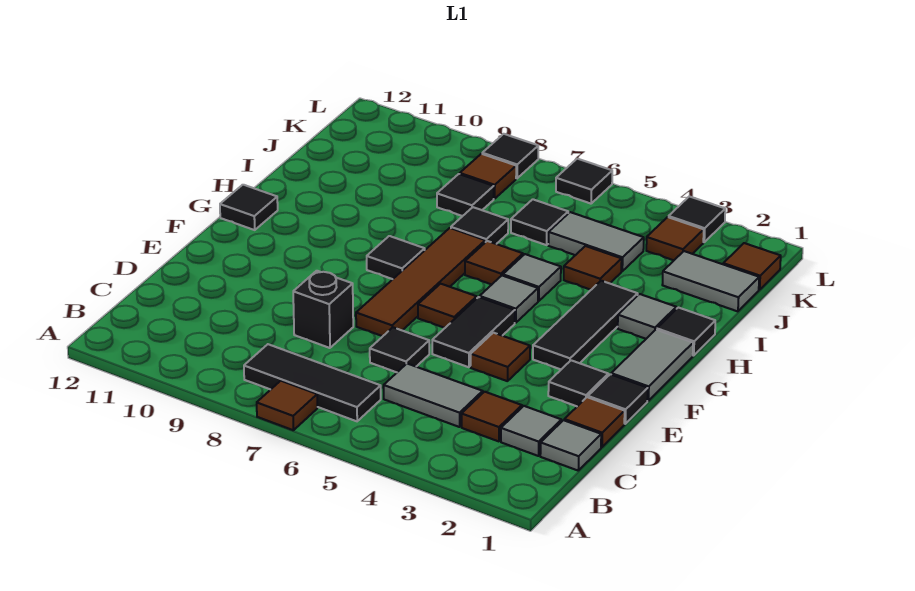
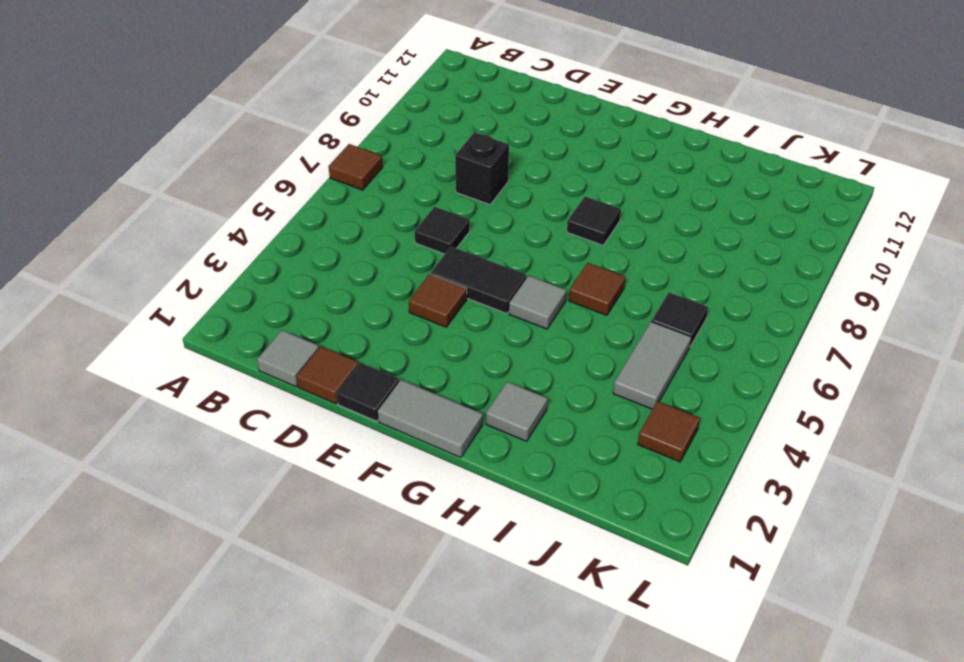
none -> black tile B6:B8 level 1
none -> grey tile C2 level 1
none -> brown tile C3 level 1
none -> grey tile C4:C5 level 1

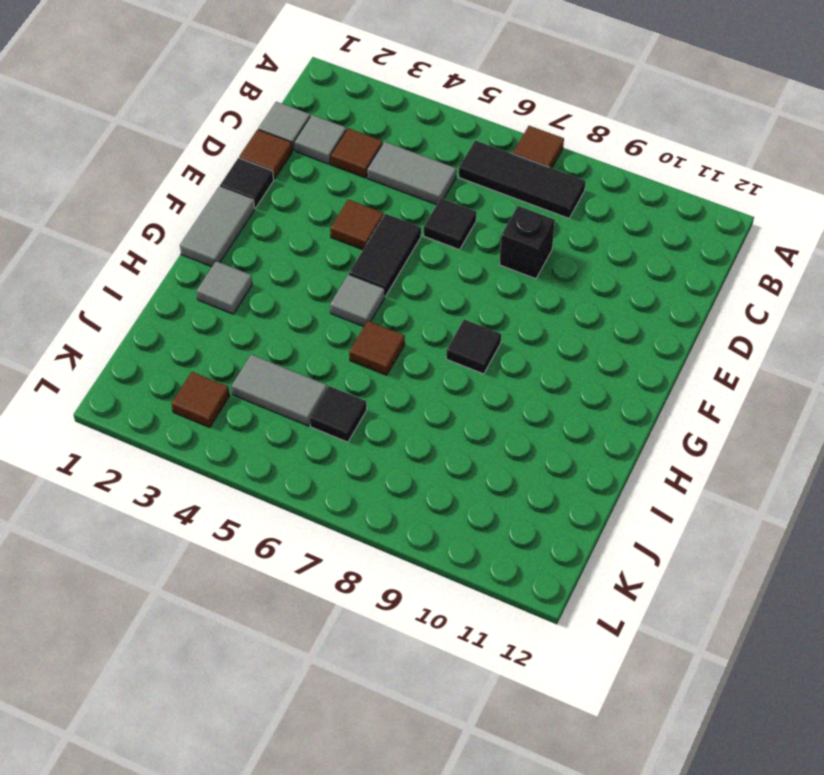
none -> black tile E2 level 1
none -> brown tile E7:H7 level 1
none -> black tile F3:H3 level 1
none -> brown tile F6 level 1

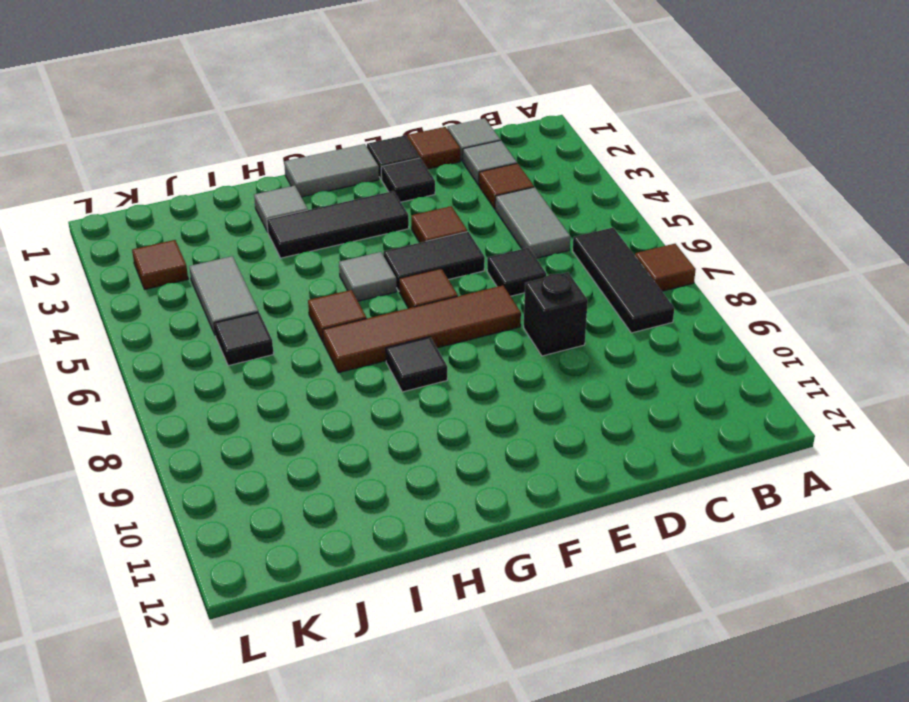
none -> black tile G12 level 1
none -> black tile H1 level 1
none -> grey tile H5 level 1
none -> brown tile I4 level 1

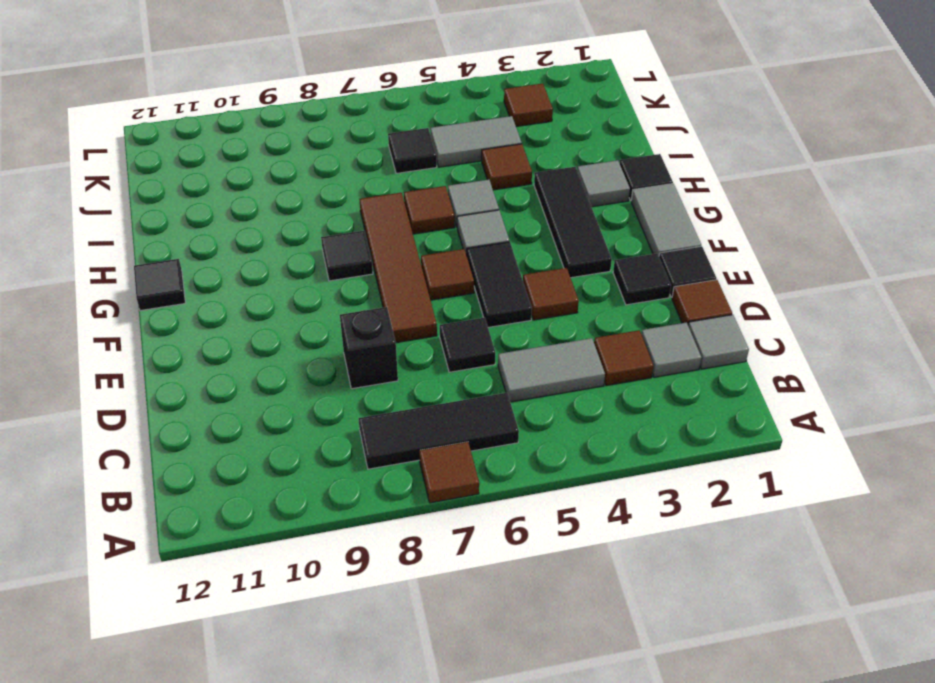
none -> black tile I7 level 1
none -> grey tile J1:J2 level 1
none -> black tile J8 level 1
none -> brown tile K1 level 1

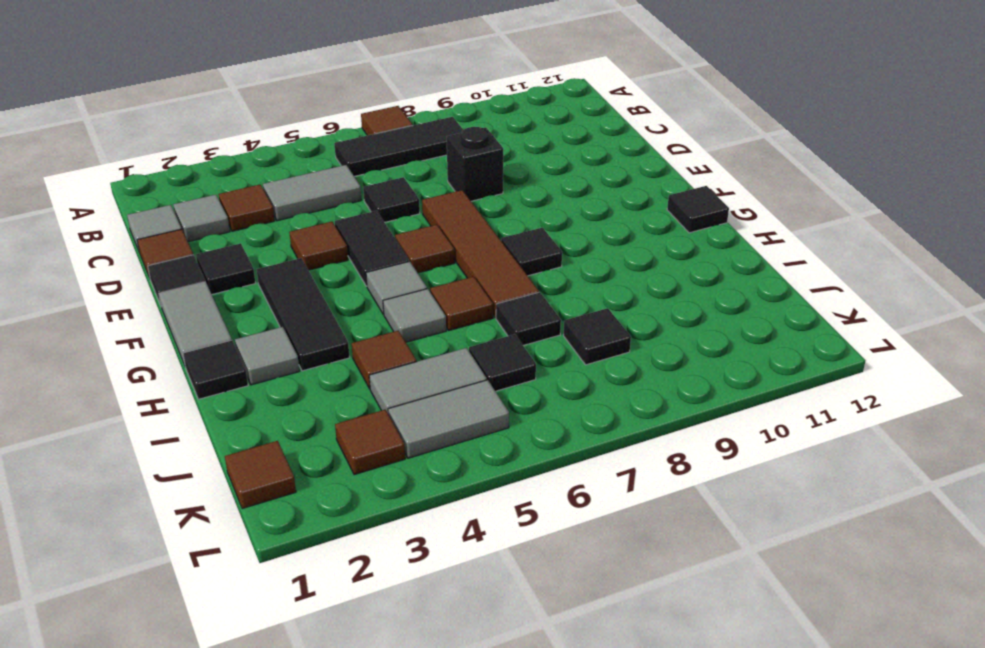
grey tile K4:K5 level 1 -> grey tile J1:J2 level 1
none -> brown tile K8 level 1
none -> black tile L3 level 1
none -> black tile L6 level 1
none -> black tile L8 level 1

